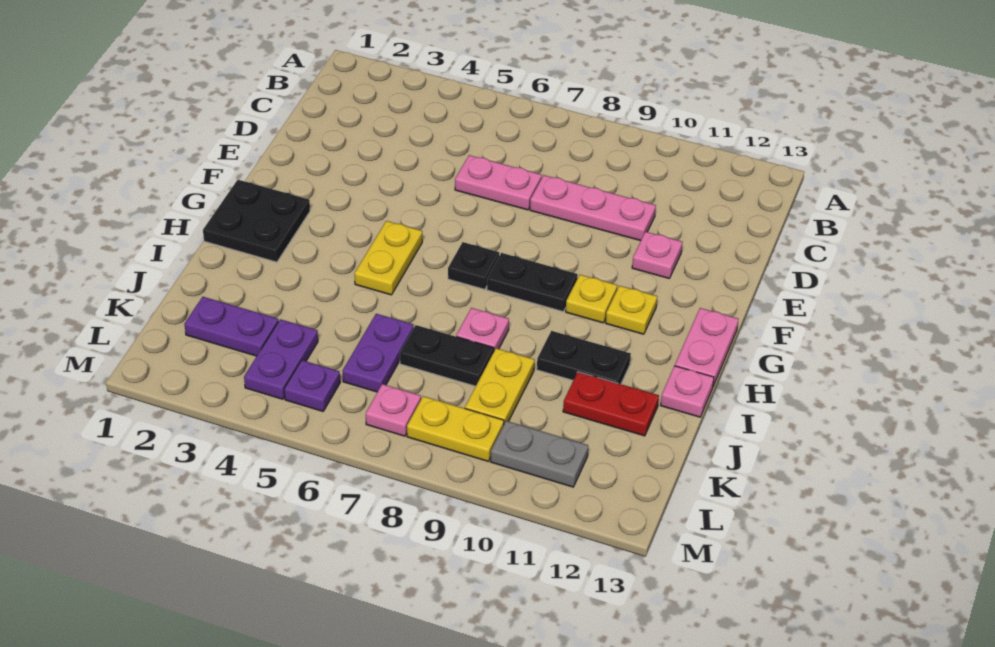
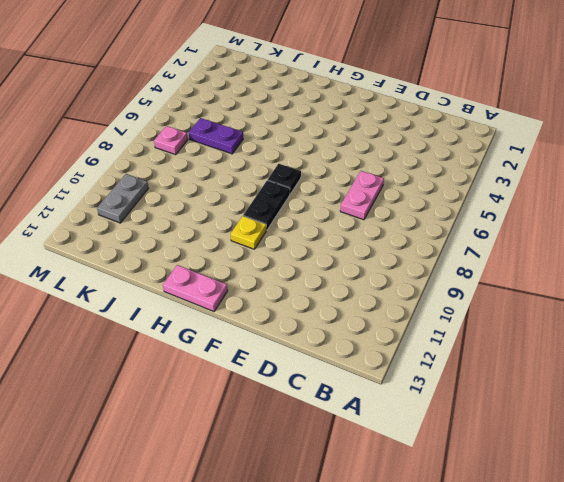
none -> pink plate D8:D10 level 1
none -> pink plate E11 level 1
none -> black plate G1:H2 level 1

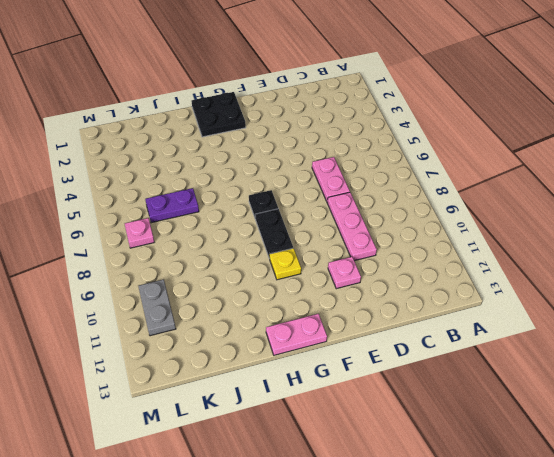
none -> yellow plate G5:H5 level 1
none -> yellow plate G11 level 1
none -> pink plate I8 level 1

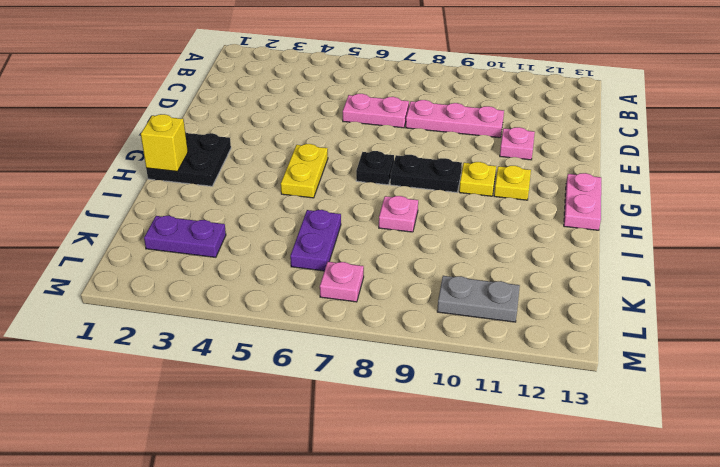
yellow brick H1 level 2 -> none
none -> black plate I10:I11 level 1
none -> pink plate I13 level 1
none -> black plate J7:J8 level 1

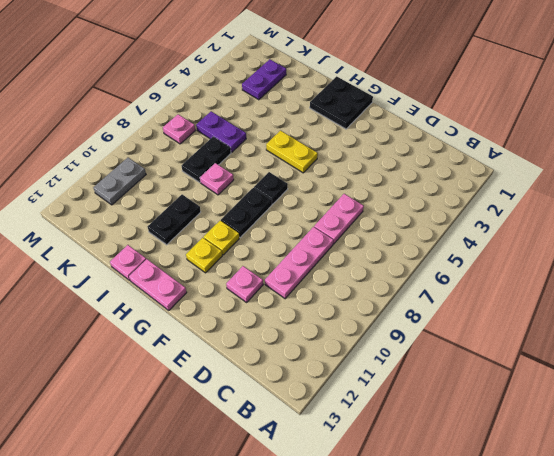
none -> yellow plate J9:K9 level 1
none -> red plate J11:J12 level 1
none -> purple plate K4:L4 level 1

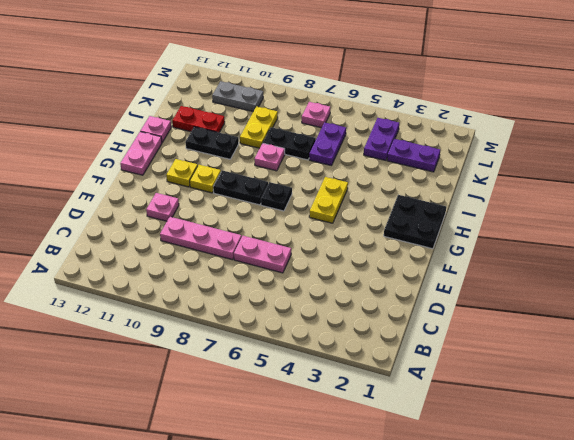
none -> purple plate L5 level 1
none -> yellow plate L8:L9 level 1

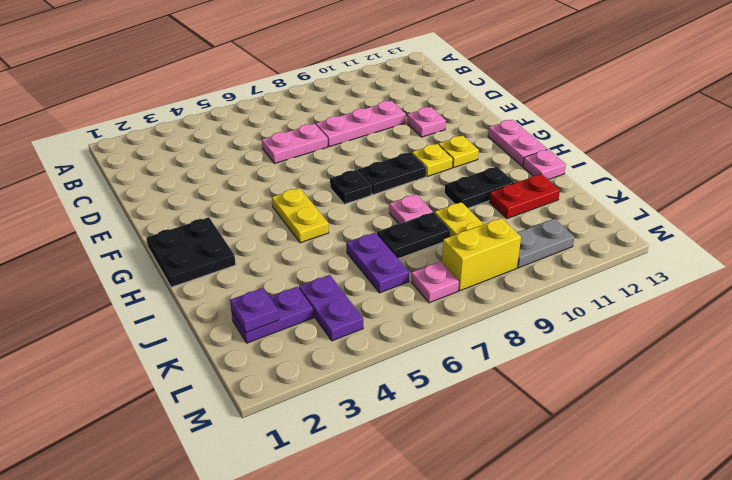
purple plate K2 level 2 -> purple plate L5 level 1
yellow brick L8:L9 level 1 -> yellow plate L8:L9 level 1

